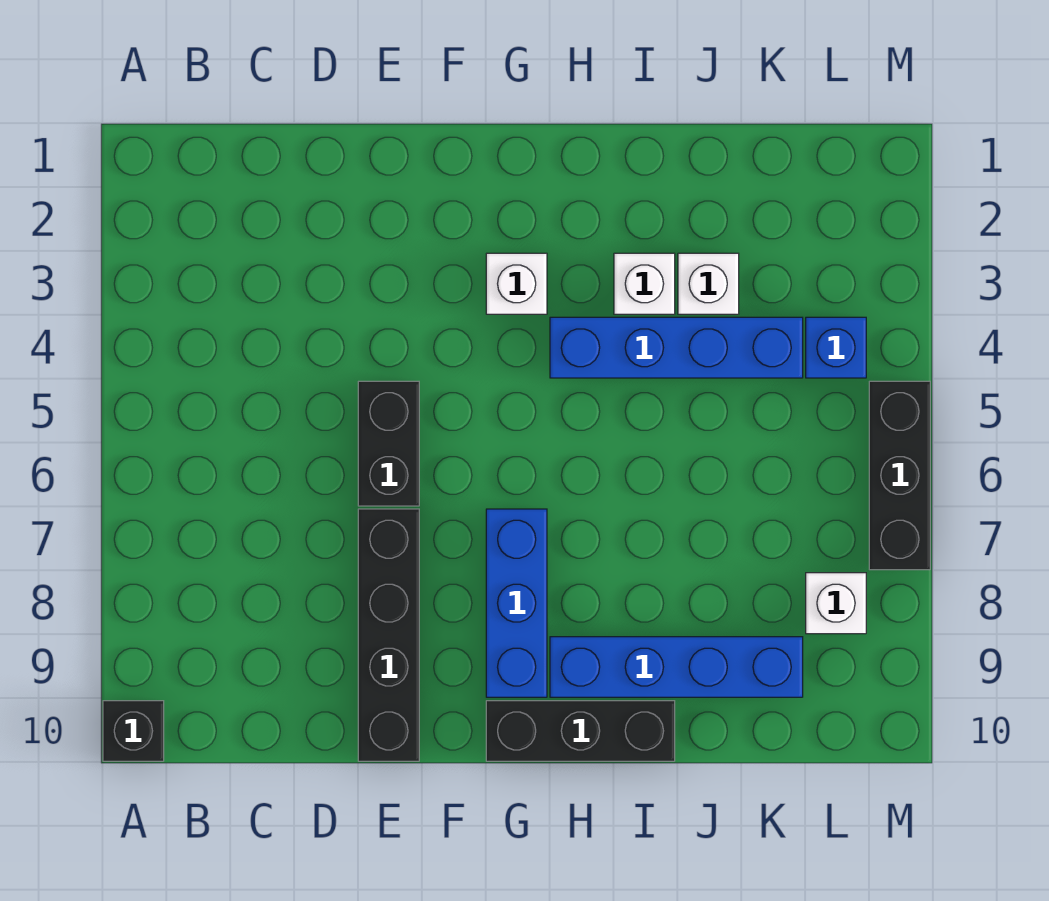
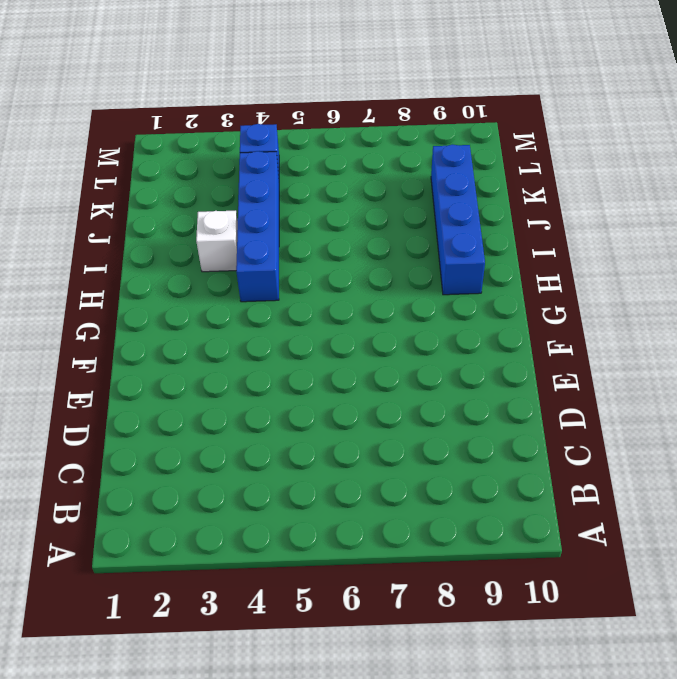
none -> black brick A10 level 1
none -> black brick E5:E6 level 1
none -> black brick E7:E10 level 1

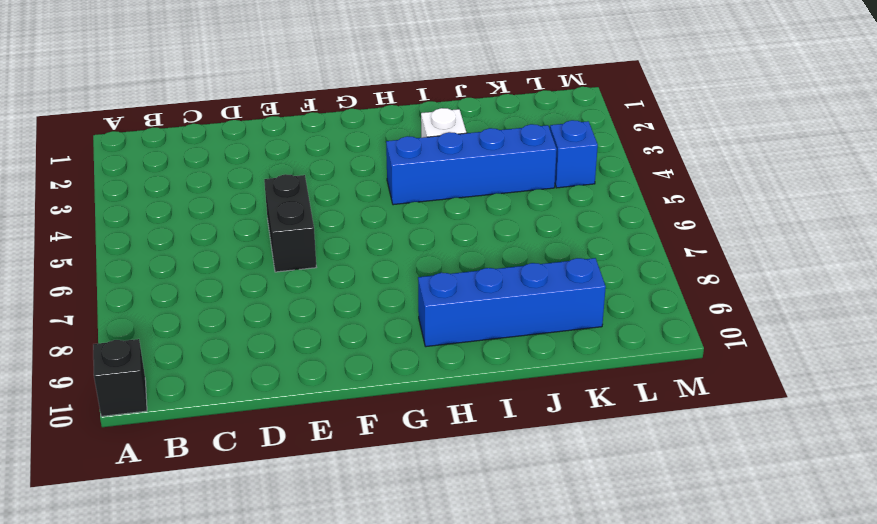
none -> black brick E7:E10 level 1
none -> white brick G3 level 1
none -> blue brick G7:G9 level 1

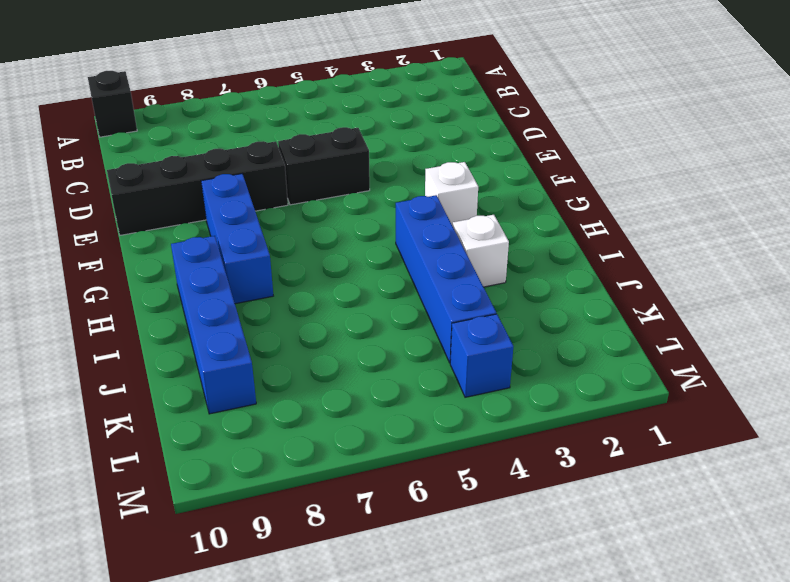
blue brick F8:H8 level 1 -> blue brick G7:G9 level 1
none -> black brick G10:I10 level 1
none -> white brick J3 level 1
none -> white brick L8 level 1

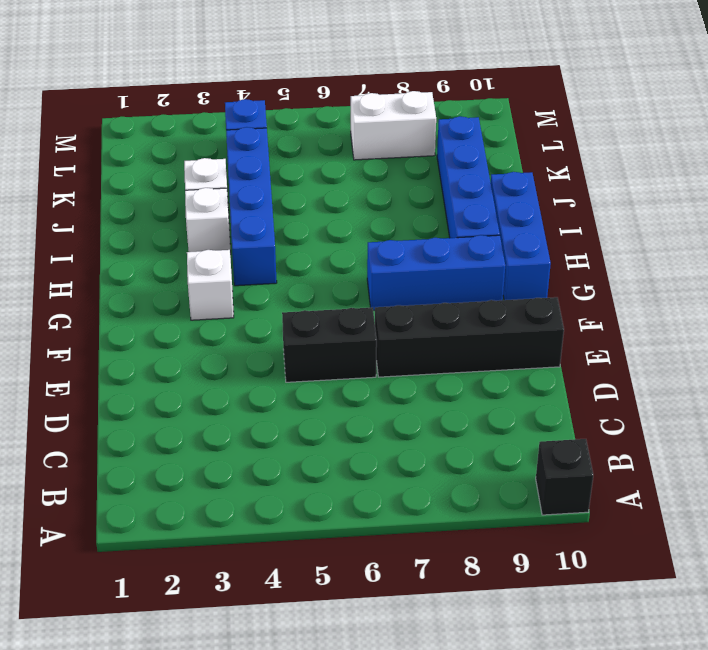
blue brick G10:I10 level 1 -> black brick G10:I10 level 1
white brick L7:L8 level 1 -> white brick L8 level 1
none -> black brick M5:M7 level 1

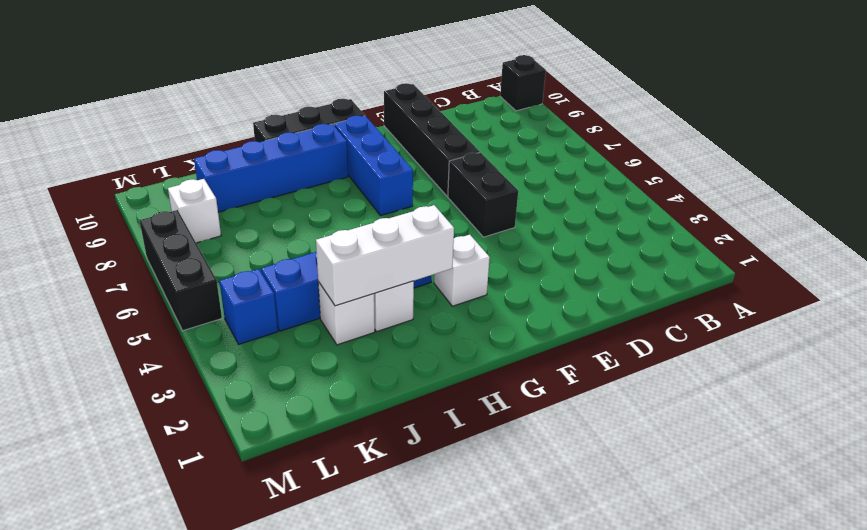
white brick H3:J3 level 2 -> none

